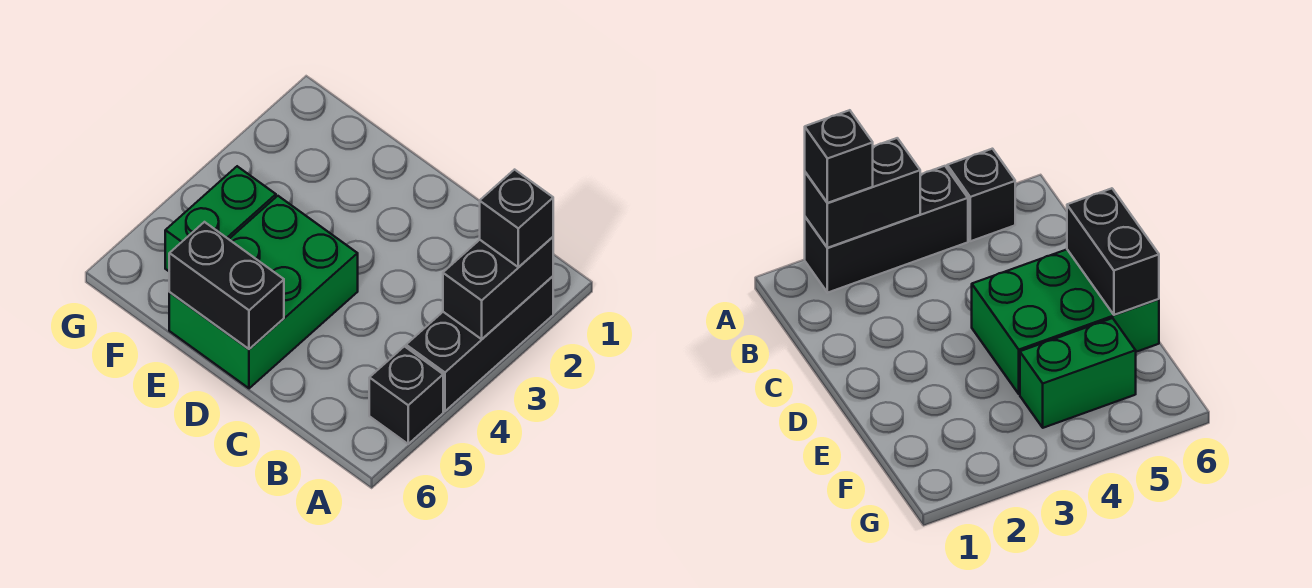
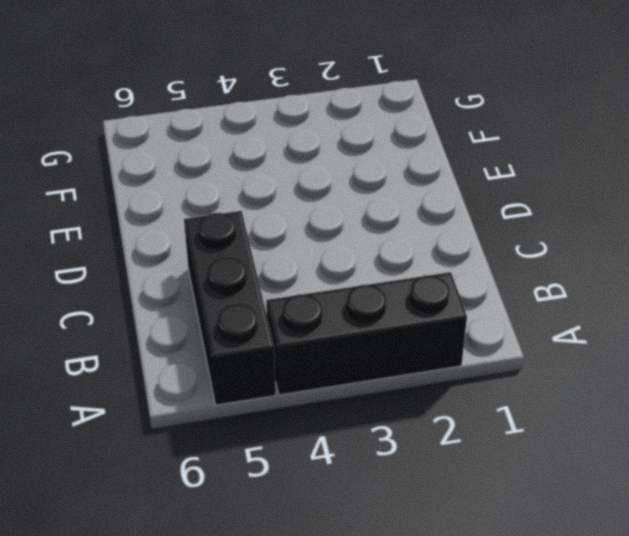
black brick A5:C5 level 1 -> black brick A5 level 1
none -> green brick D4:E6 level 1
none -> green brick F4:F5 level 1

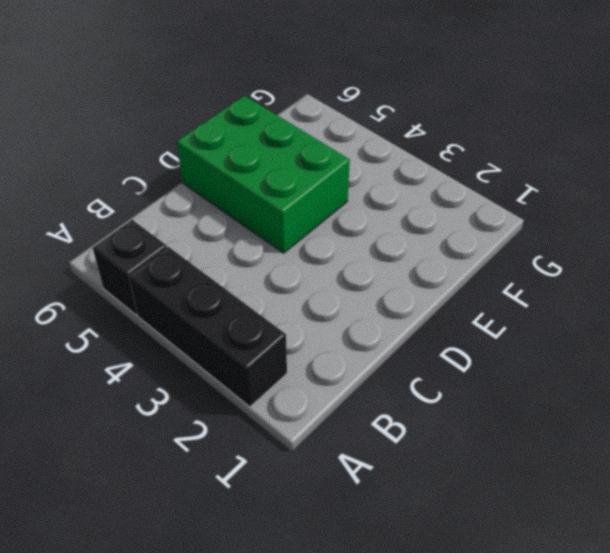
none -> green brick F4:F5 level 1
none -> black brick A2:A3 level 2

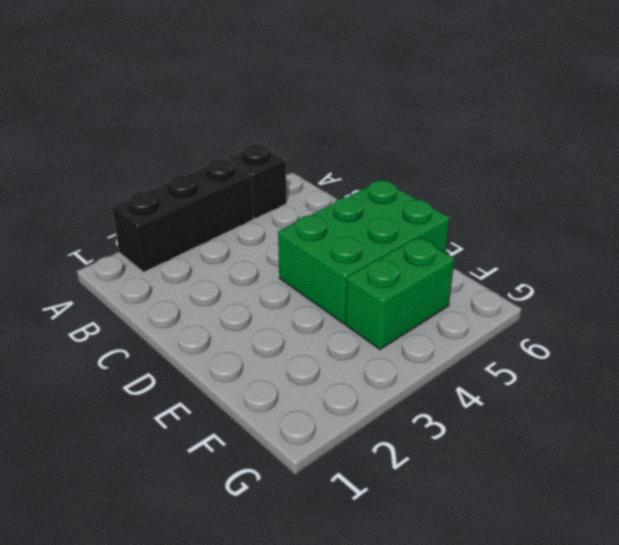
none -> black brick A2:A3 level 2
none -> black brick D6:E6 level 2

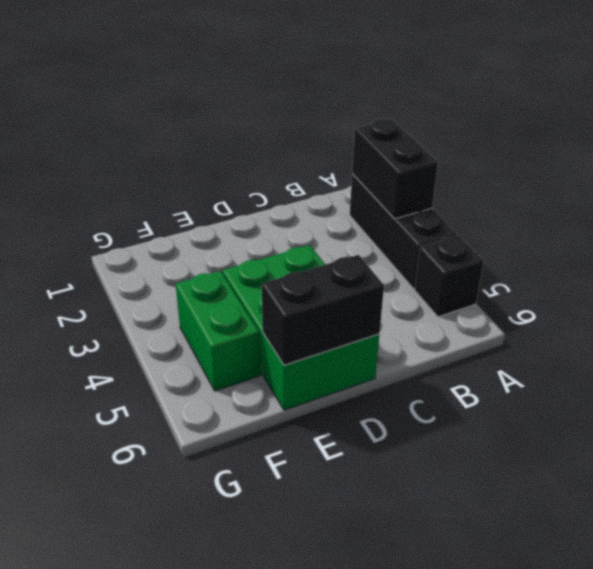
none -> black brick A2 level 3

